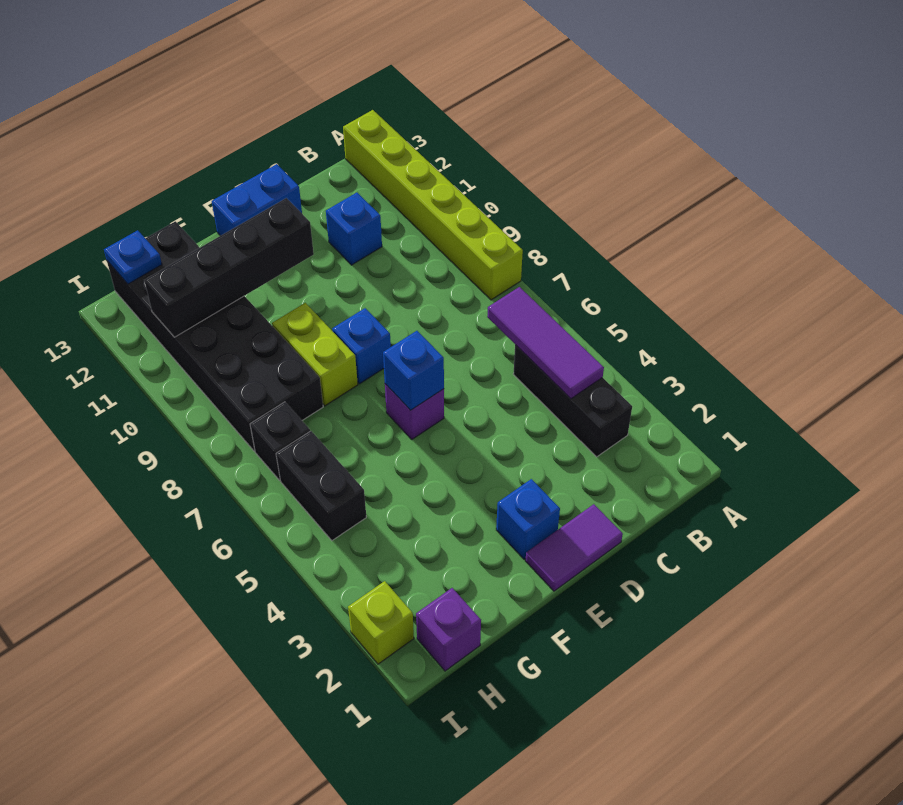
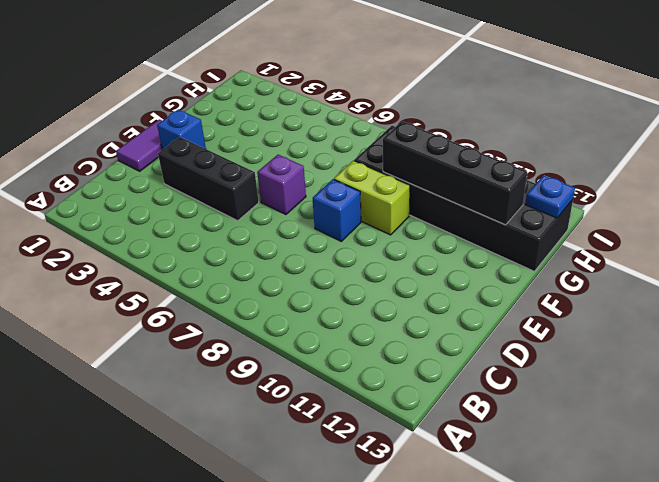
black brick D3:D5 level 1 -> black brick B3:B5 level 1
black brick G9:G12 level 2 -> black brick E11:H11 level 2
none -> lime brick A8:A13 level 1
none -> blue brick C11 level 1
none -> blue brick D13:E13 level 1

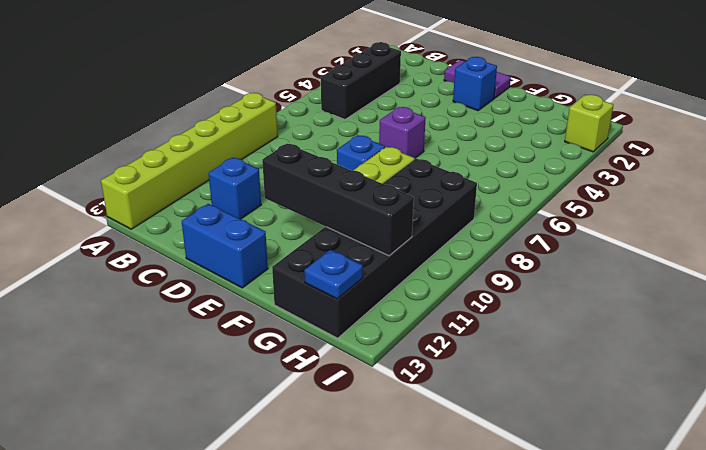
none -> purple brick H1 level 1
none -> black brick H5:H6 level 1
none -> black brick H7 level 1

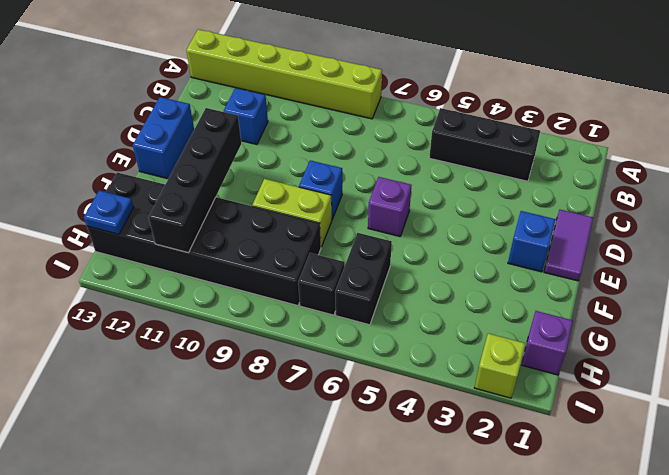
black brick G6:H6 level 1 -> black brick H5:H6 level 1
none -> purple tile B4:B6 level 2
none -> blue brick E6 level 2

